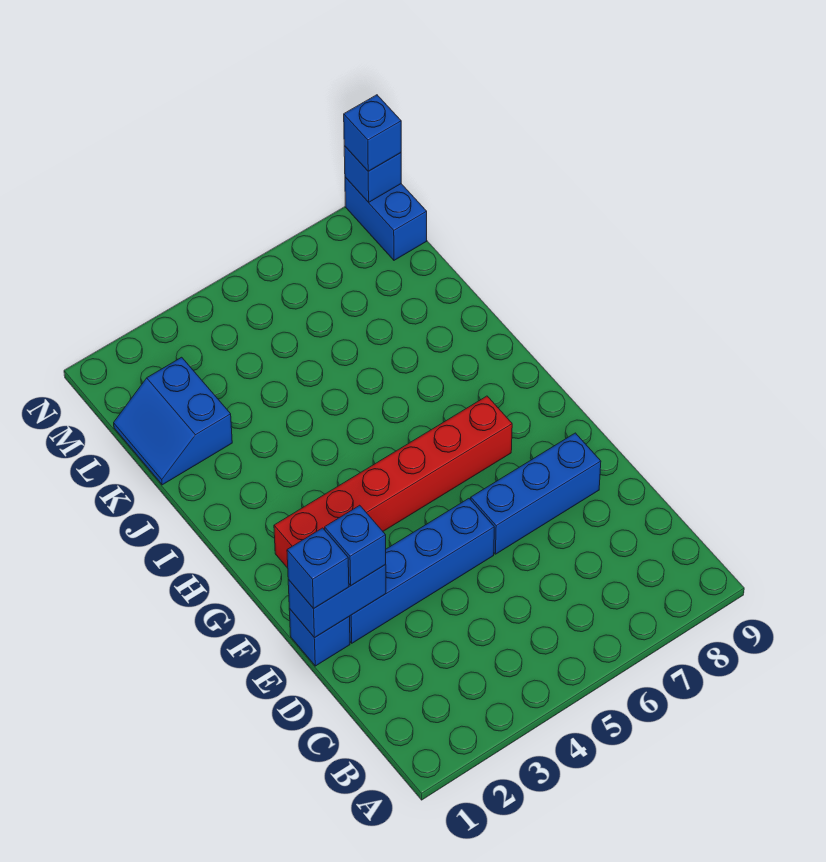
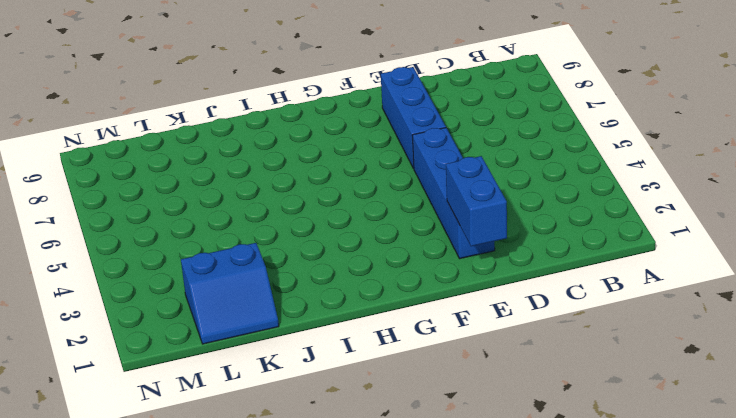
none -> blue brick E1 level 1
none -> red brick G2:G7 level 1

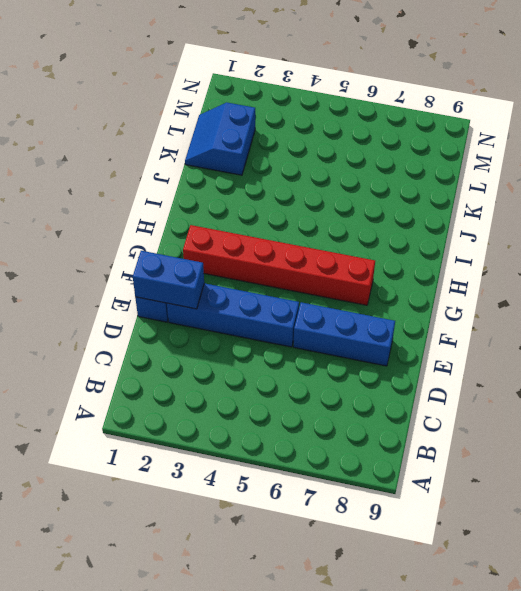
none -> blue brick M9:N9 level 1
none -> blue brick N9 level 2

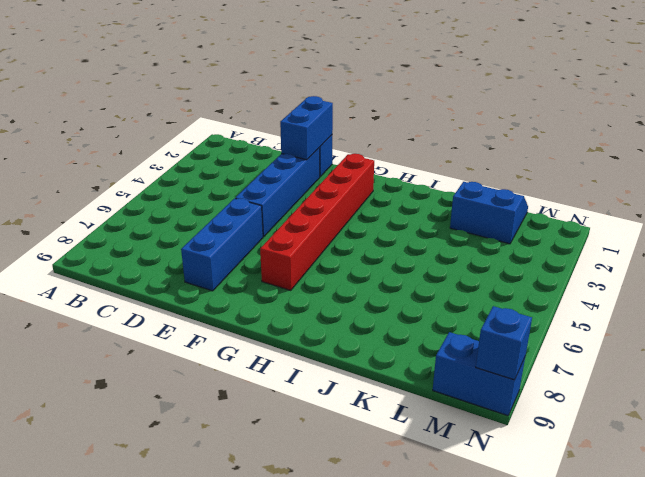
none -> blue brick E1 level 3
none -> blue brick E2 level 3

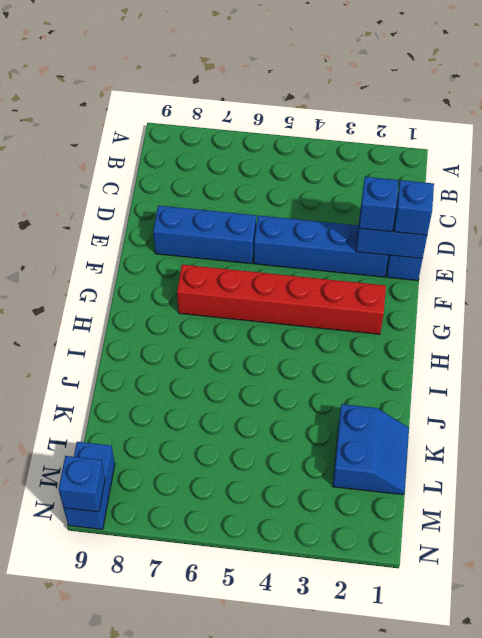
none -> blue brick N9 level 3

